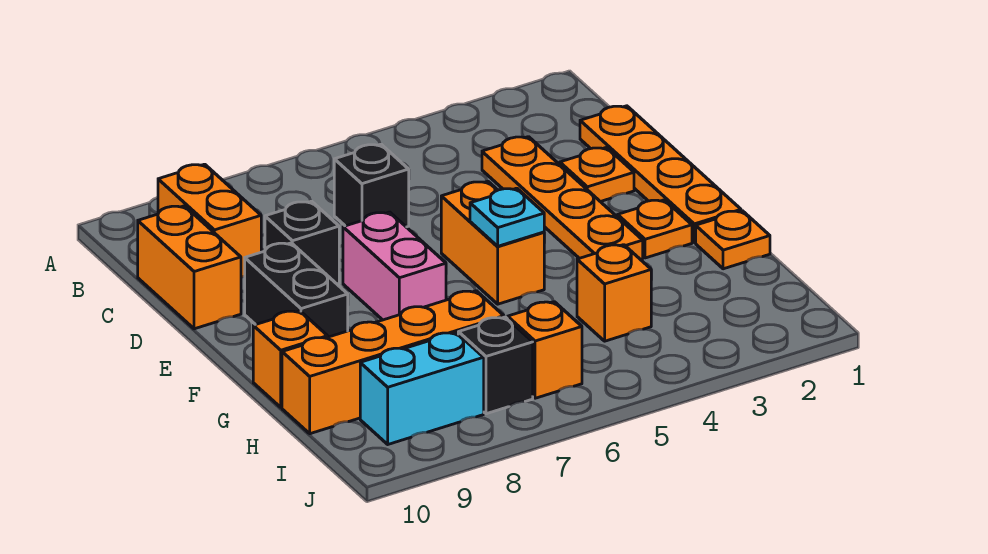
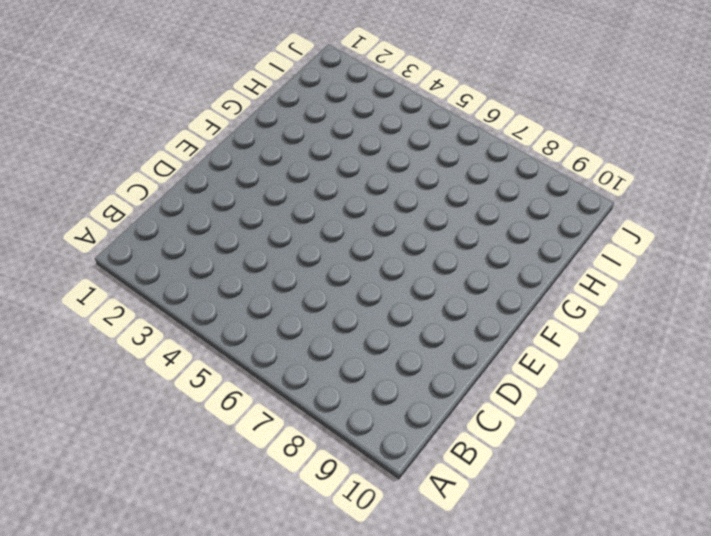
none -> orange brick B9:C9 level 1
none -> orange plate C1:F1 level 1
none -> orange plate C3:F3 level 1

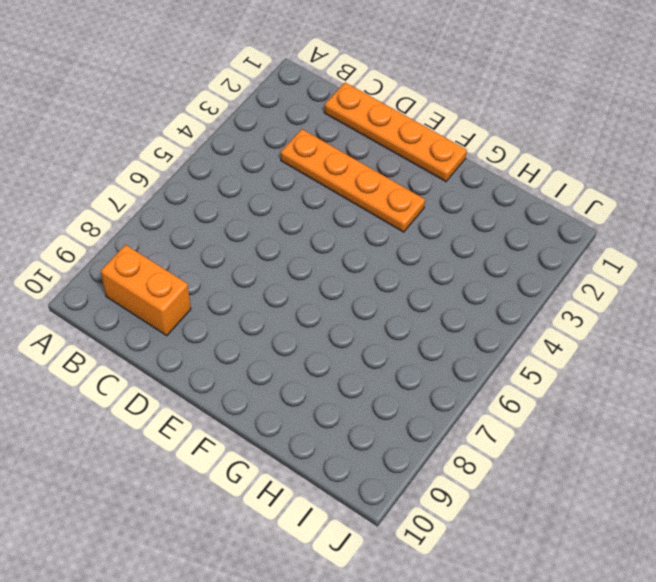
none -> black brick C6 level 1
none -> orange brick C10:D10 level 1
none -> orange plate D2 level 1

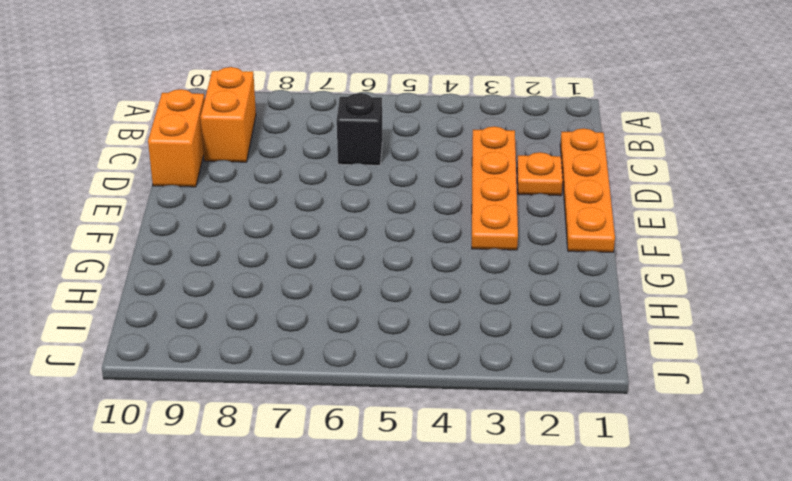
none -> black brick D8 level 1
none -> orange brick E5:F5 level 1
none -> pink brick E7:F7 level 1

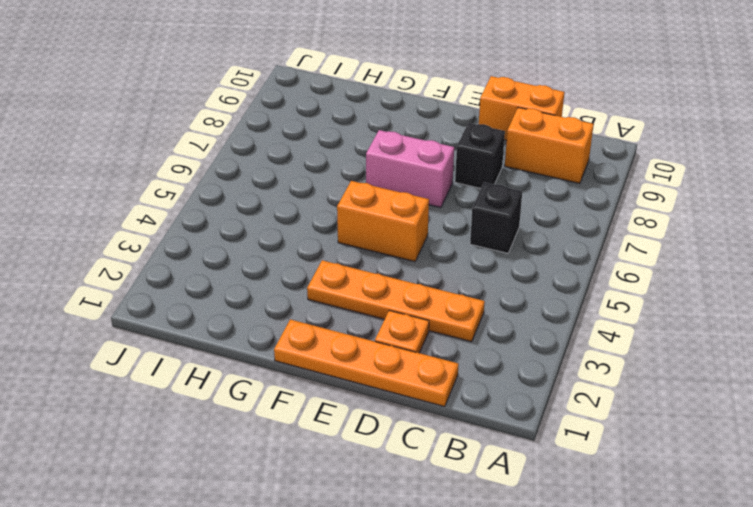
none -> black brick E9:F9 level 1
none -> orange plate F2 level 1
none -> orange plate G1 level 1

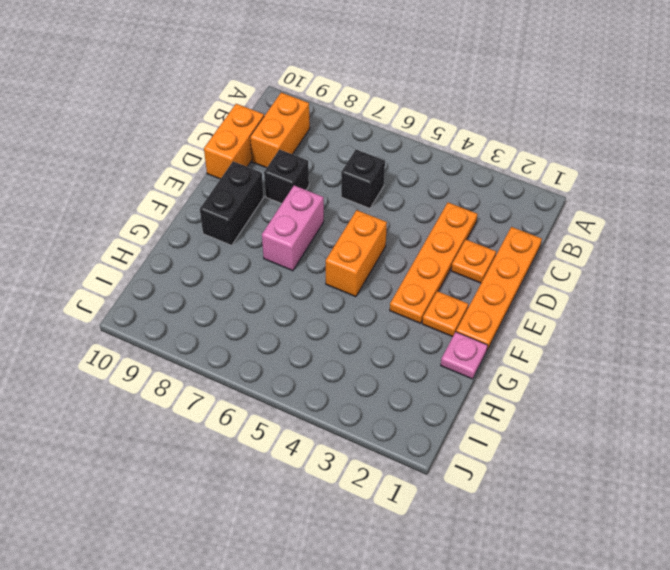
pink plate G1 level 1 -> orange plate G1 level 1
none -> orange brick G10 level 1
none -> orange brick H4 level 1
none -> orange brick H7:H10 level 1

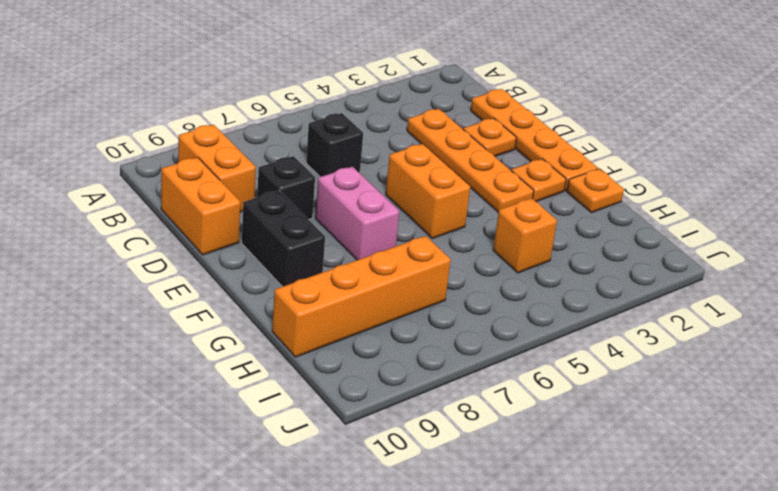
none -> orange brick G10 level 1
none -> orange brick I6 level 1
none -> black brick I7 level 1

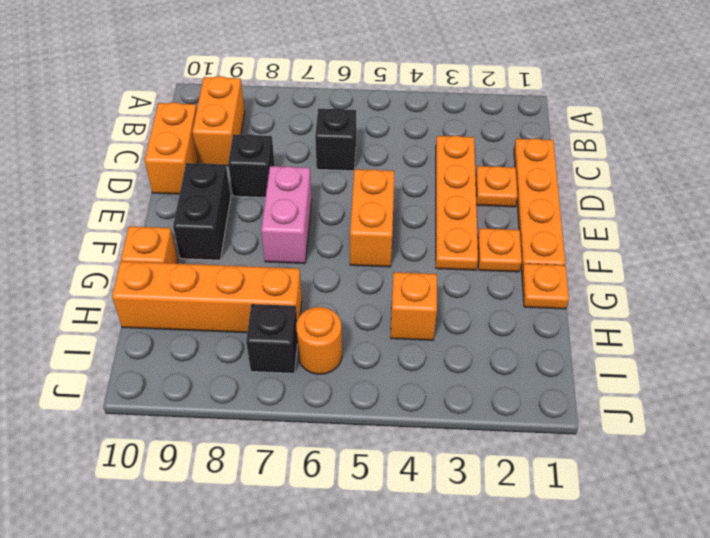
orange round brick I6 level 1 -> orange brick I6 level 1
none -> cyan brick I8:I9 level 1
none -> cyan plate F5 level 2

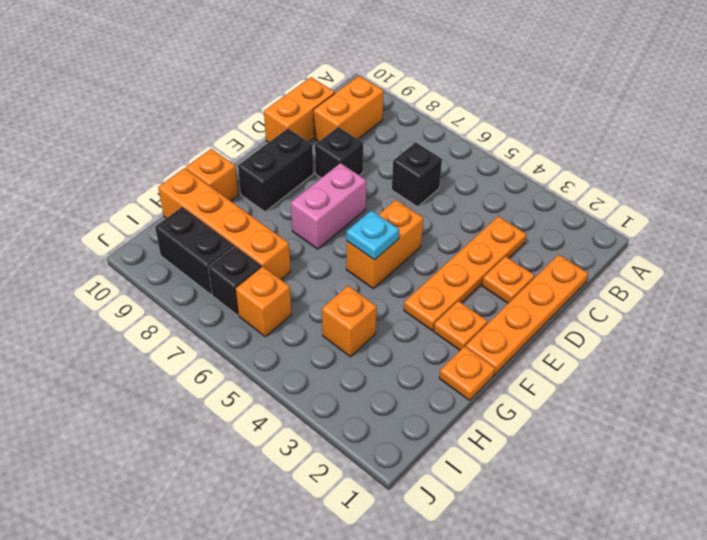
black brick I8:I9 level 1 -> cyan brick I8:I9 level 1

